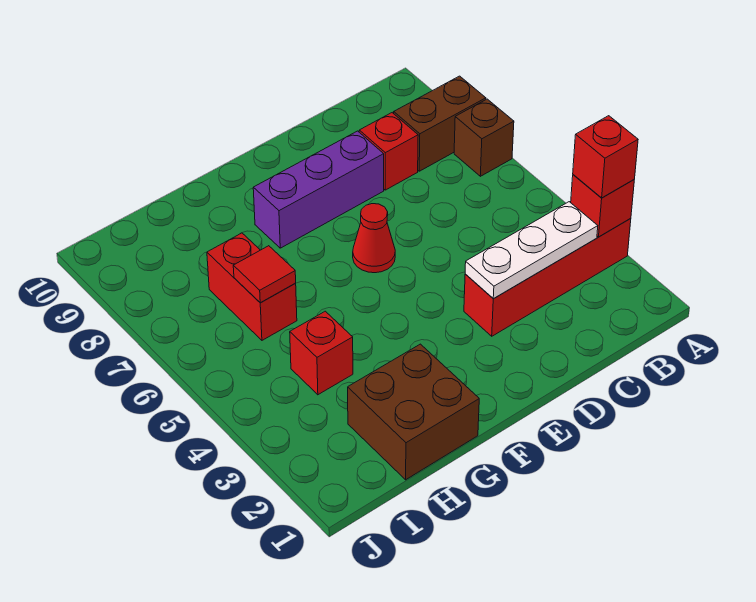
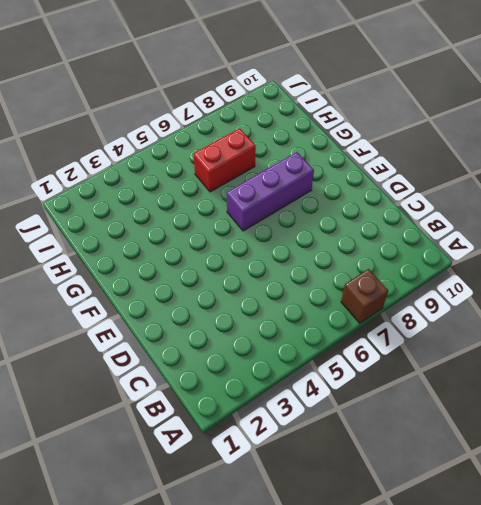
purple brick F6:F8 level 1 -> purple brick D8:F8 level 1
none -> red brick A3:D3 level 1
none -> brown brick A8:B8 level 1
none -> red brick C8 level 1

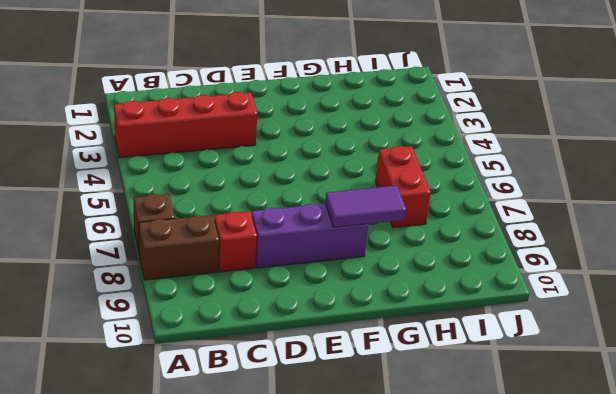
purple tile F8:G8 level 2 -> none
none -> red cone E6 level 1
none -> brown brick G1:H2 level 1
none -> red brick H4 level 1

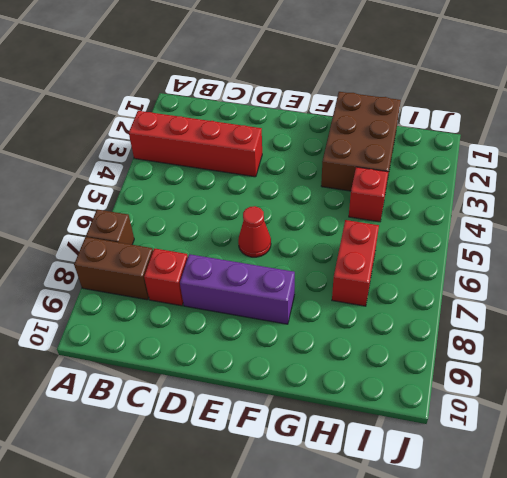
brown brick G1:H3 level 1 -> brown brick G1:H2 level 1
none -> red brick A3 level 2
none -> white plate B3:D3 level 2
none -> red tile H6 level 2

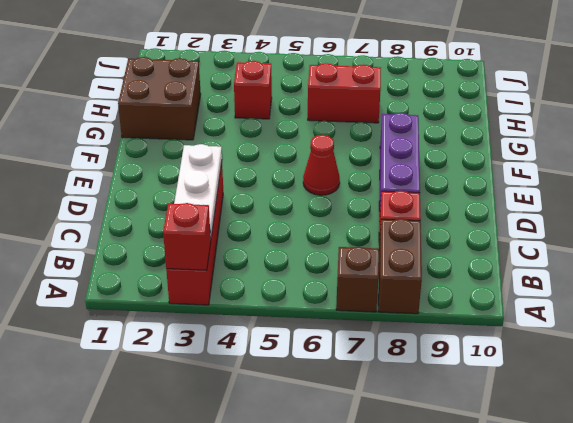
none -> red tile H6 level 2
none -> red brick A3 level 3

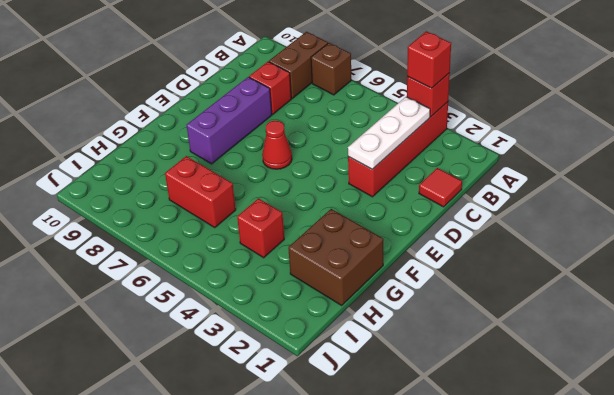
red tile C1 level 1 -> red tile H6 level 2

